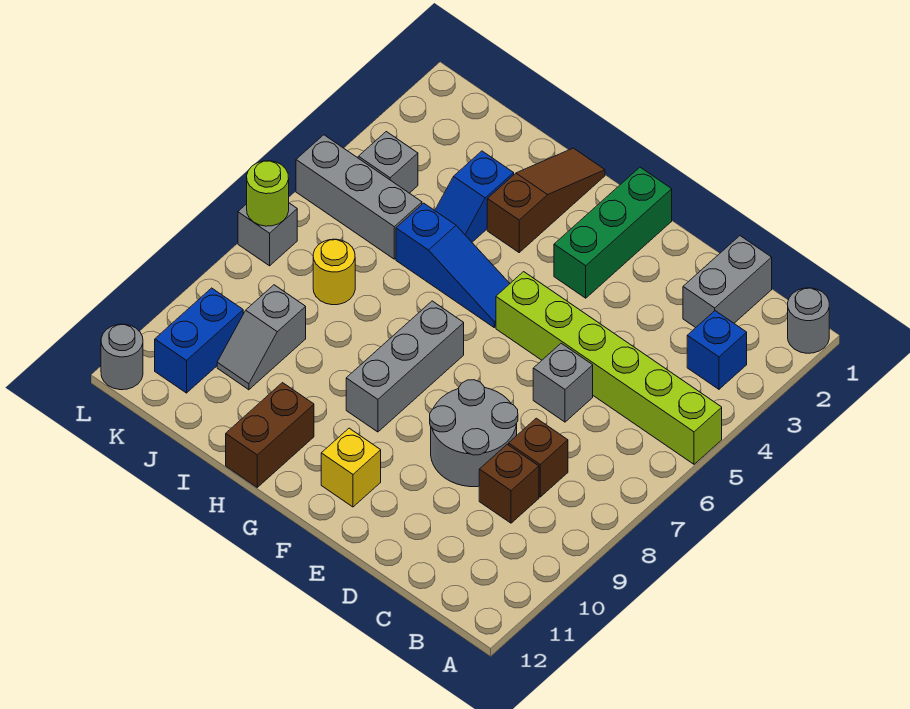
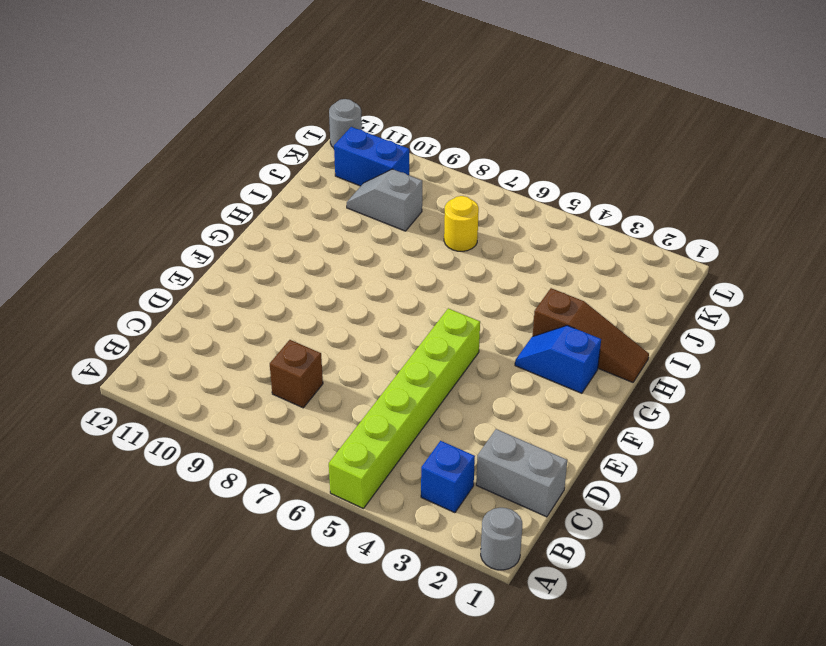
blue slope G2:G3 level 1 top 2 -> blue slope I3:I4 level 1 top 3
none -> brown brick C9 level 1
none -> grey brick D6 level 1
none -> grey round brick D8:E9 level 1

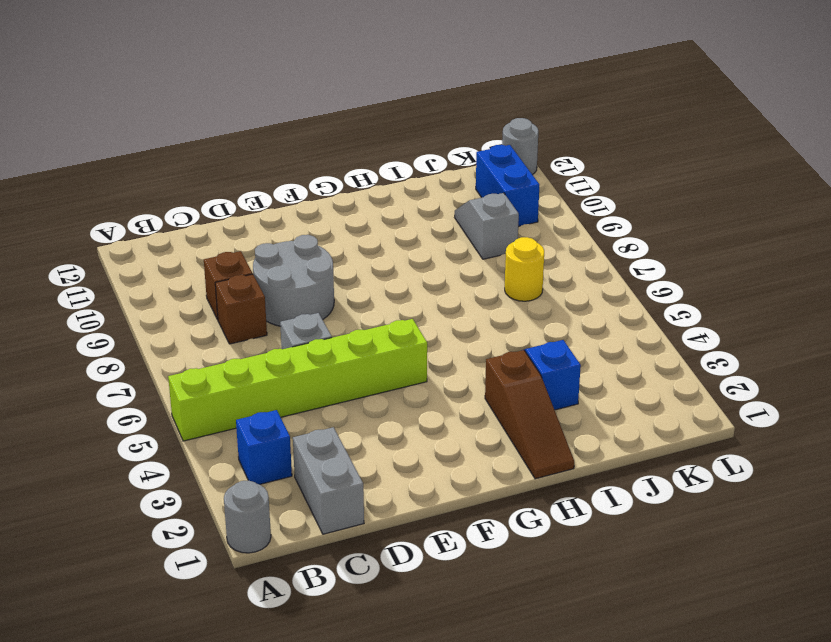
none -> green brick F1:F3 level 1
none -> yellow brick F11 level 1
none -> blue slope G5:I5 level 1 top I

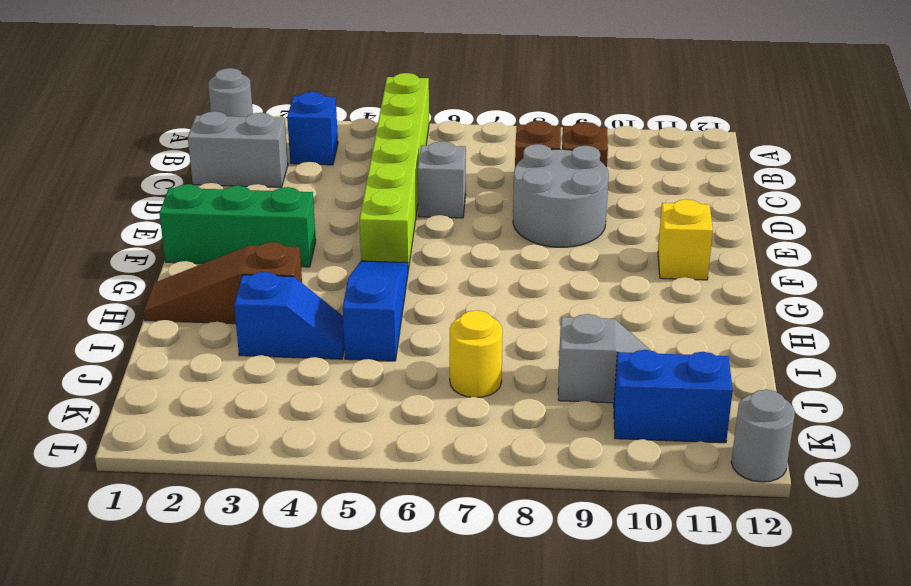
none -> grey brick G7:G9 level 1
none -> brown brick H11:H12 level 1
none -> grey brick J5:L5 level 1

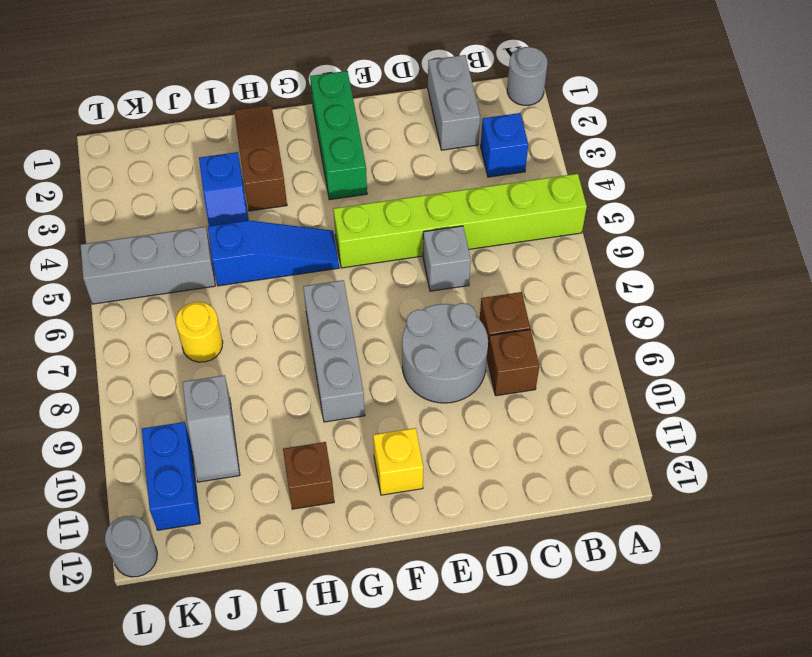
brown brick H11 level 1 -> brown brick H11:H12 level 1
none -> grey brick K4 level 1
none -> grey brick L7 level 1
none -> lime round brick L7 level 2

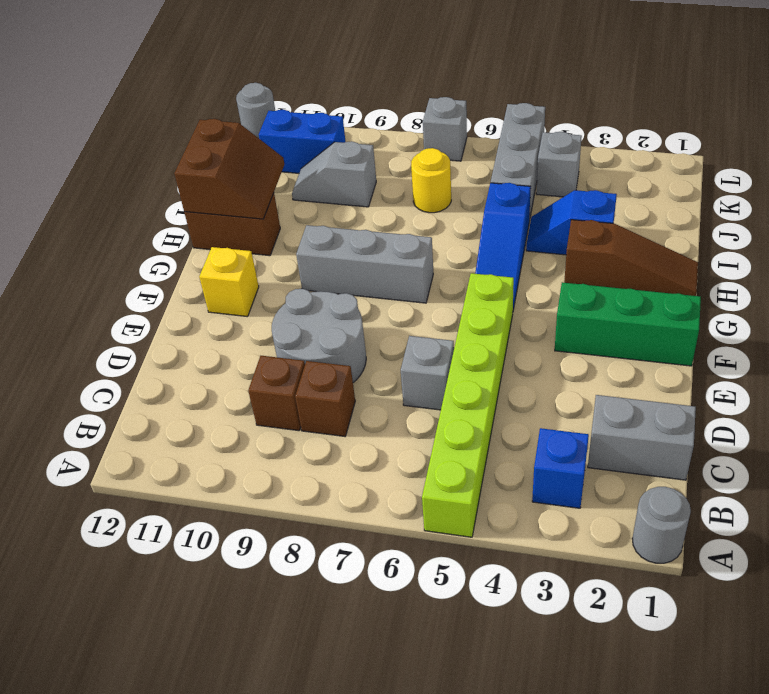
brown slope H11:I12 level 2 top 12 -> none
none -> lime round brick L7 level 2

